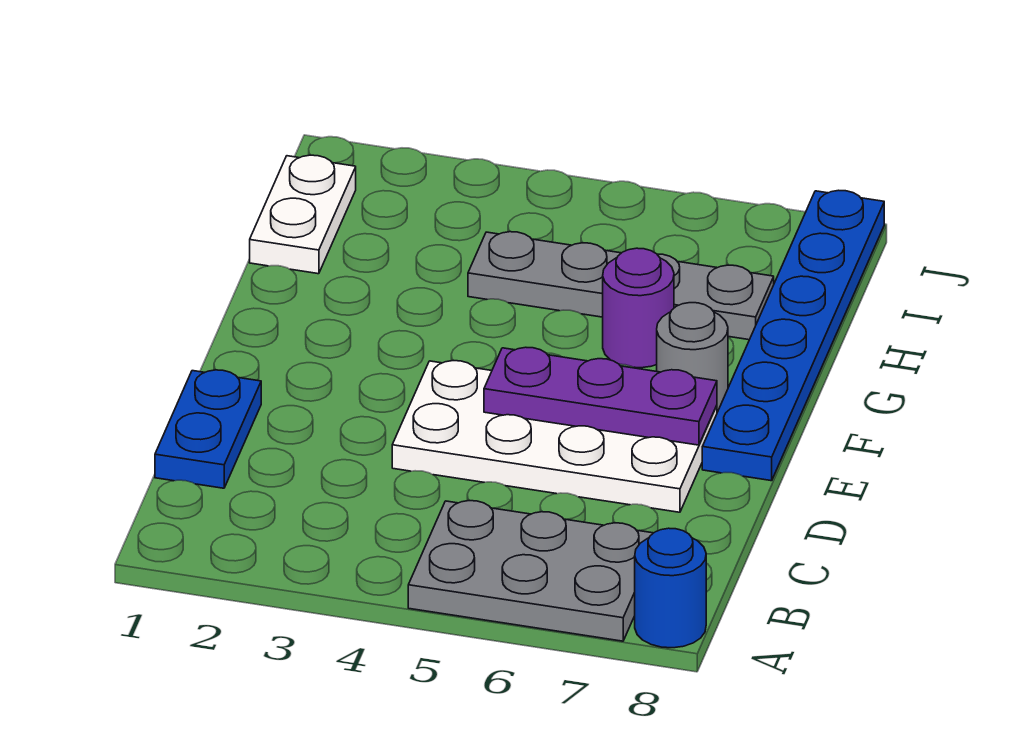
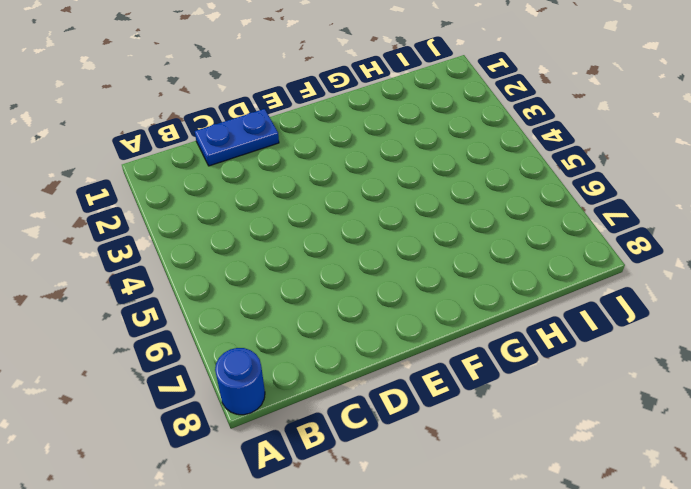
none -> grey plate A5:B7 level 1
none -> white plate D4:E7 level 1

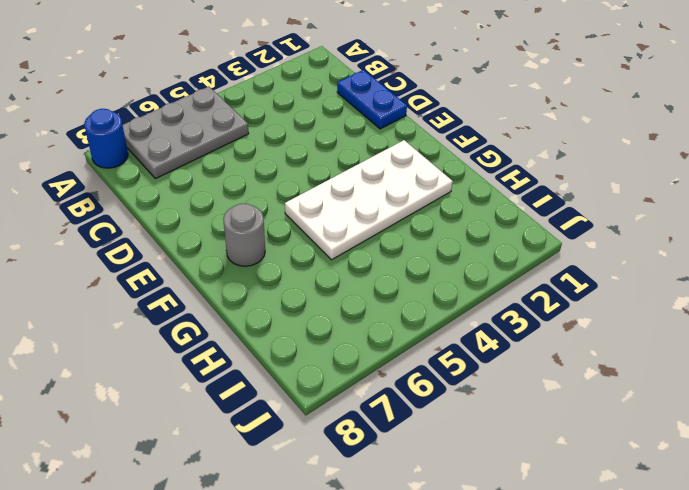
white plate F2:G5 level 1 -> white plate D4:E7 level 1
none -> blue plate E8:J8 level 1
none -> purple round brick G6 level 1

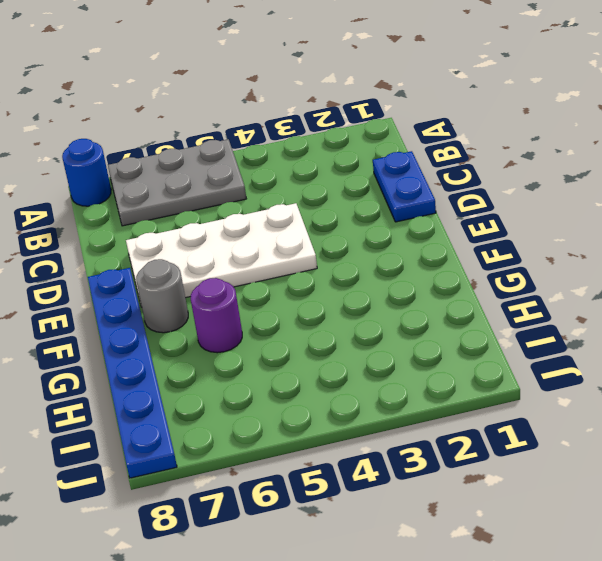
none -> white plate H1:I1 level 1
none -> grey plate H4:H7 level 1

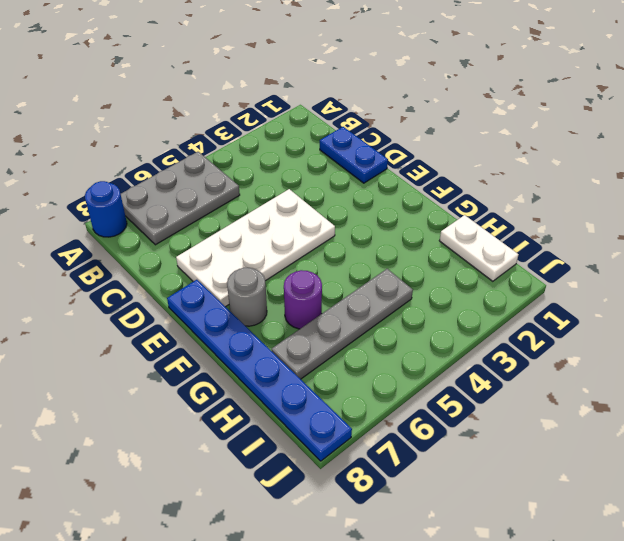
none -> purple plate E5:E7 level 2

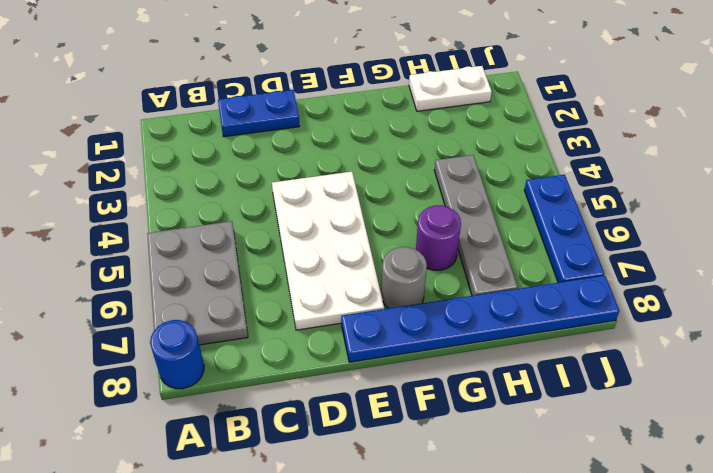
blue plate J5:J7 level 1 -> none
none -> purple plate E5:E7 level 2

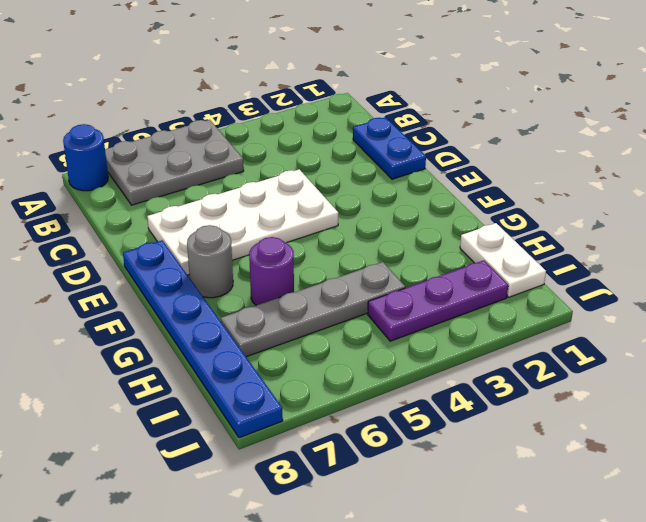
purple plate I2:I4 level 1 -> purple plate E5:E7 level 2

